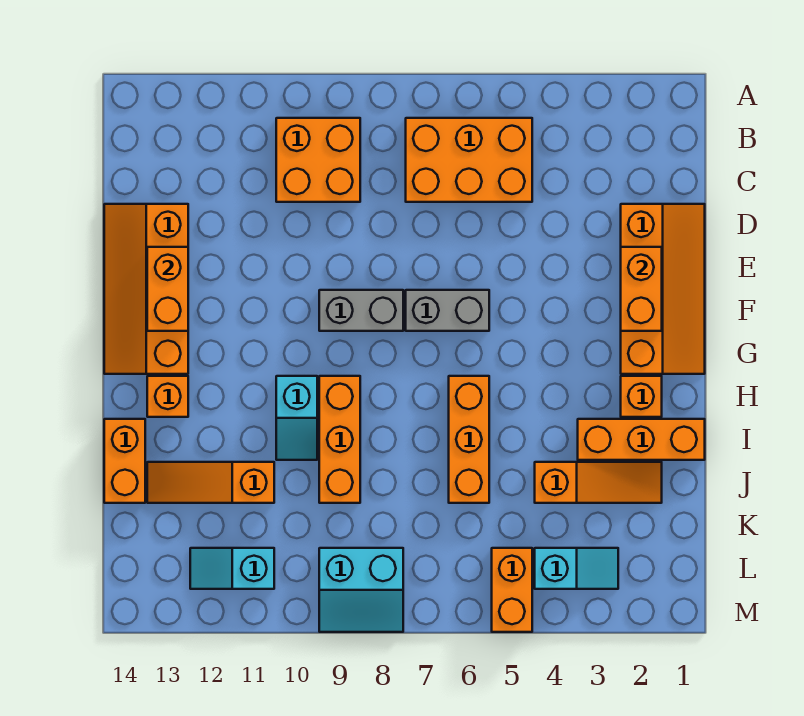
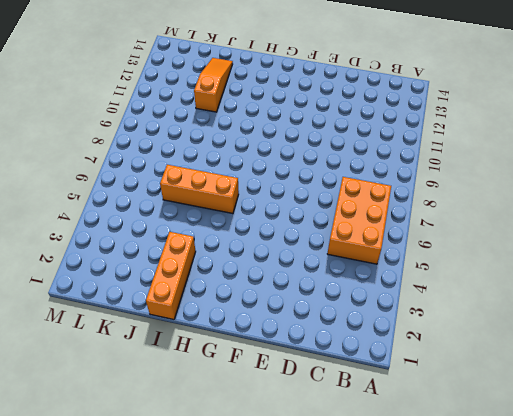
none -> orange brick B9:C10 level 1
none -> orange slope D1:G2 level 1 top 2
none -> orange slope D13:G14 level 1 top 13

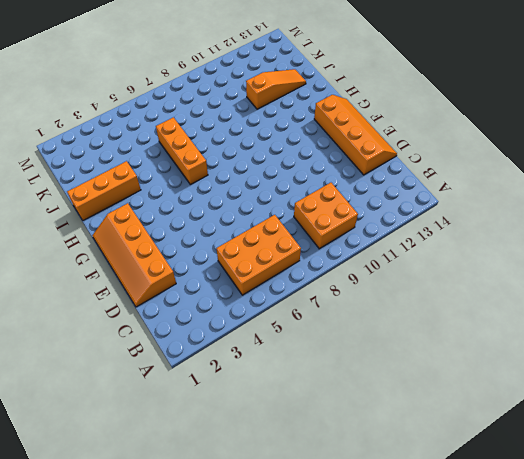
none -> grey brick F6:F7 level 1
none -> grey brick F8:F9 level 1
none -> orange brick H2 level 1

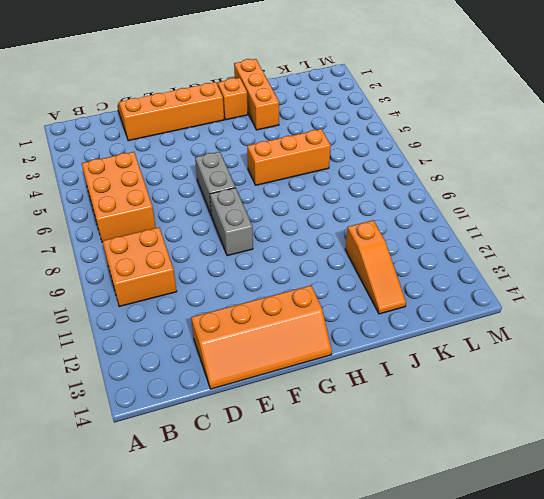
none -> orange brick H9:J9 level 1
none -> cyan slope H10:I10 level 1 top H
none -> orange brick H13 level 1

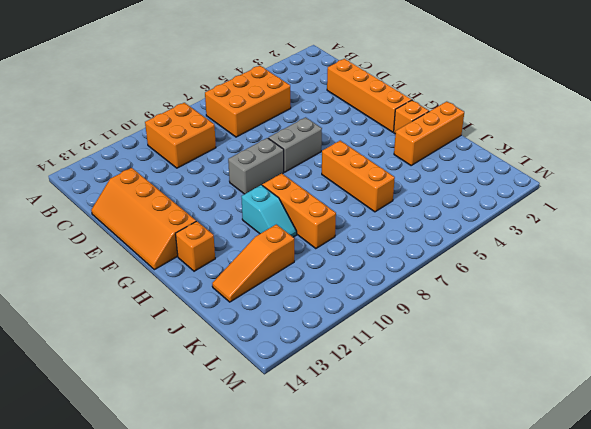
none -> orange brick I14:J14 level 1
none -> orange slope J2:J4 level 1 top 4
none -> cyan slope L3:L4 level 1 top 4

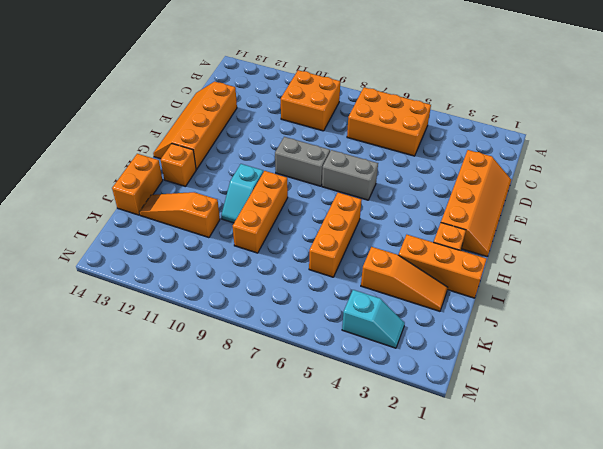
none -> orange brick L5:M5 level 1
none -> cyan slope L8:M9 level 1 top L
none -> cyan slope L11:L12 level 1 top 11

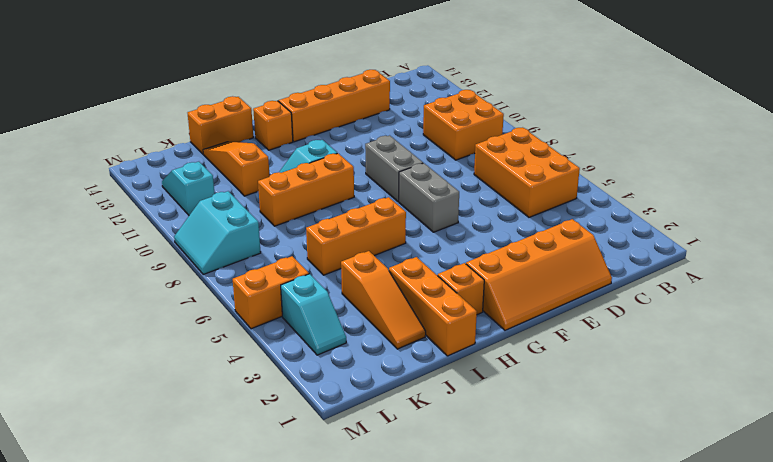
none -> orange brick E2:F2 level 2
none -> orange brick E13:F13 level 2

